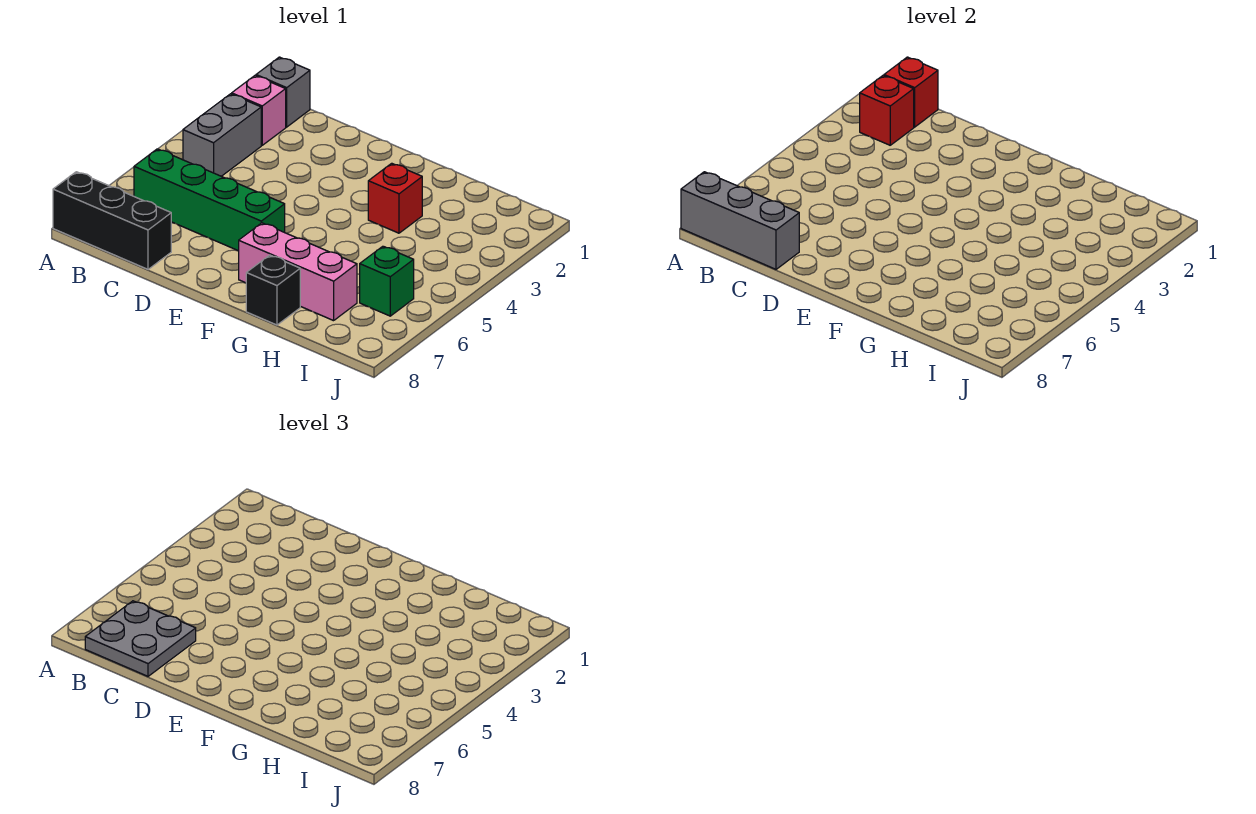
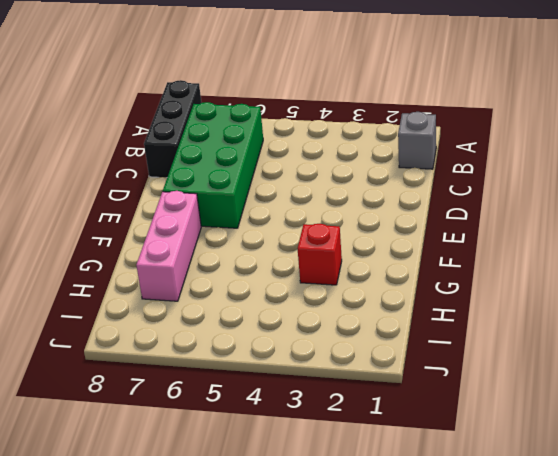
green brick B6:E7 level 1 -> green brick B6:E6 level 1
none -> pink brick B2 level 1
none -> grey brick B3:B4 level 1
none -> black brick G8 level 1

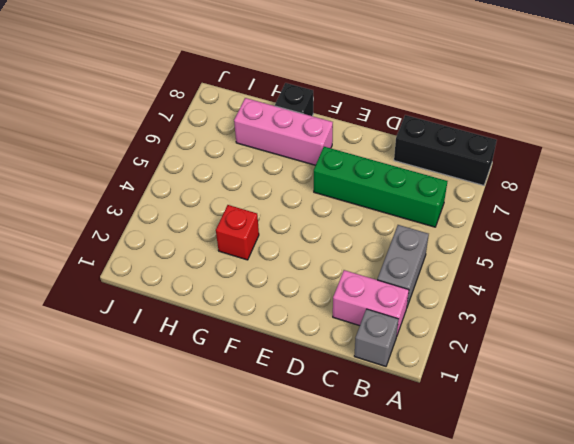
pink brick B2:C2 level 1 -> pink brick B2 level 1
none -> green brick I6 level 1
none -> grey brick A8:C8 level 2
none -> red brick B1 level 2

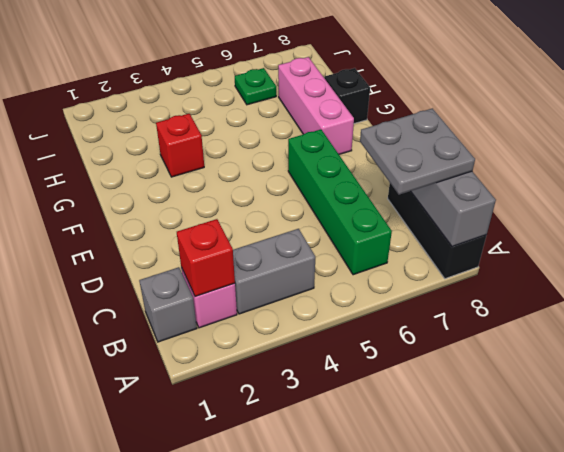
green plate I6 level 1 -> green brick I6 level 1
none -> red brick B1 level 2

